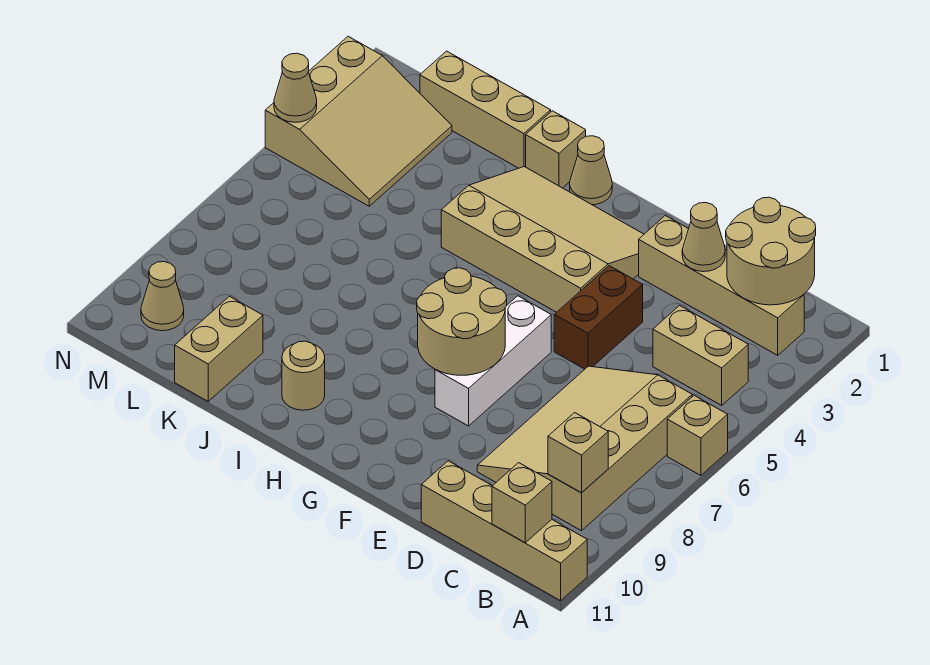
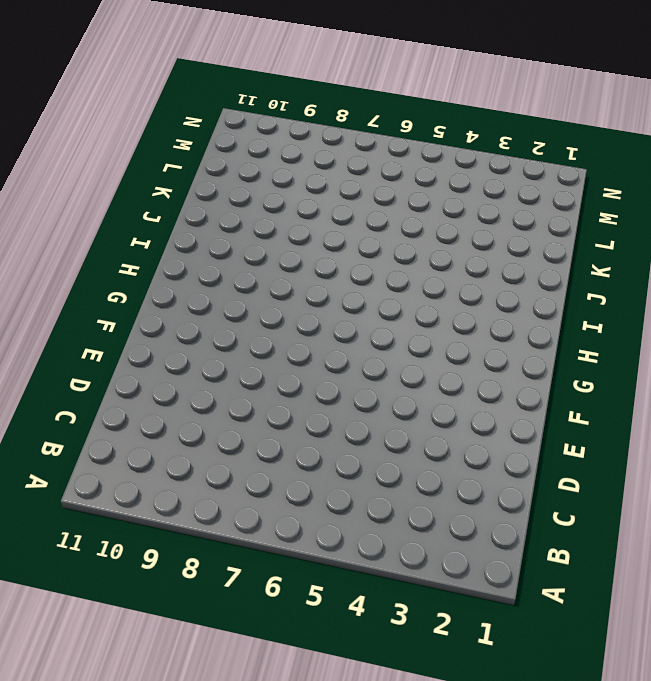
none -> tan brick A6 level 1
none -> tan brick A11:D11 level 1
none -> tan brick B2:E2 level 1

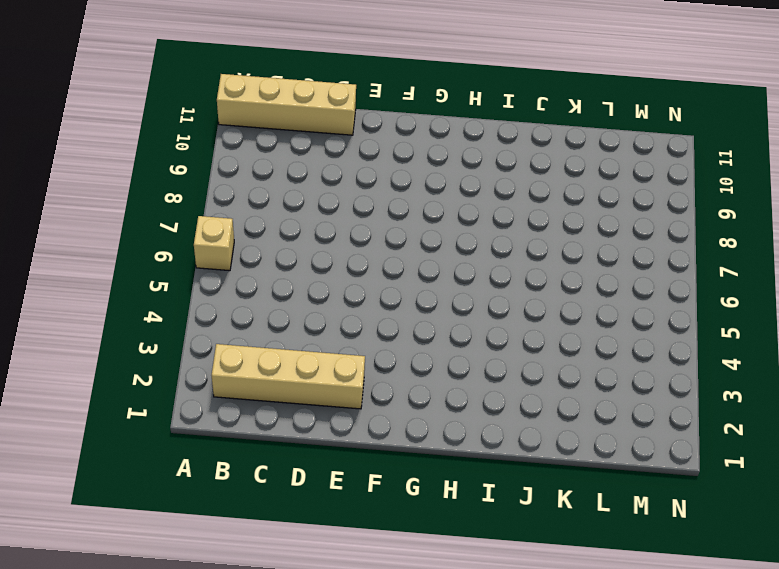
none -> tan brick B4:C4 level 1
none -> tan slope B6:D9 level 1 top B
none -> brown brick E4:E5 level 1

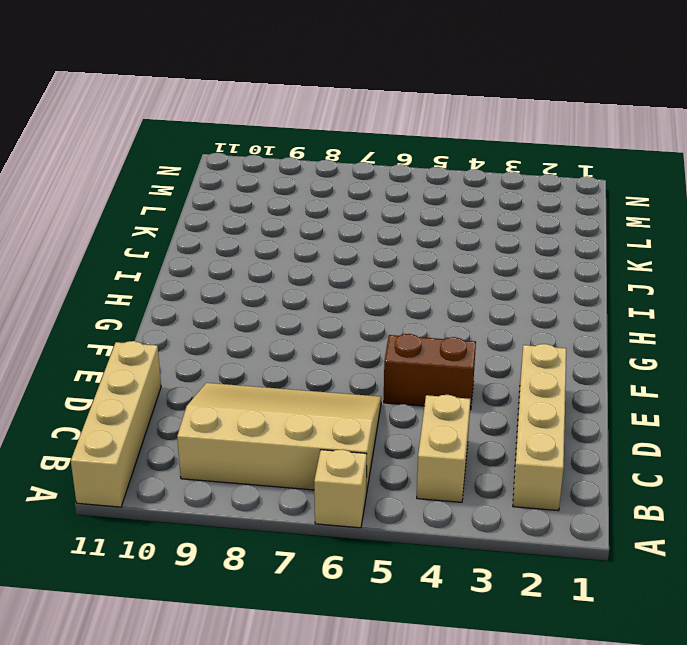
none -> tan slope F2:I4 level 1 top 4
none -> white brick F6:F8 level 1
none -> tan cone H1 level 1

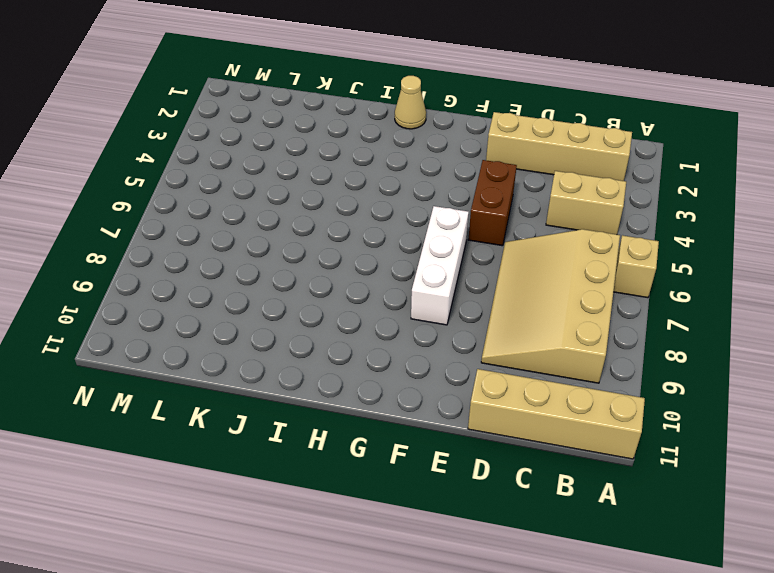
none -> tan slope F2:I4 level 1 top 4
none -> tan brick I1 level 1
none -> tan round brick I10 level 1

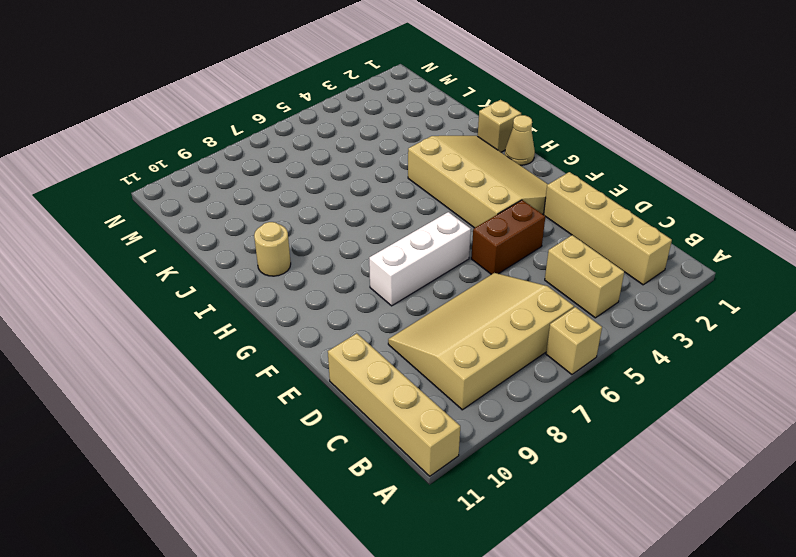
none -> tan brick J1:L1 level 1
none -> tan brick K10:K11 level 1
none -> tan slope L2:N4 level 1 top N

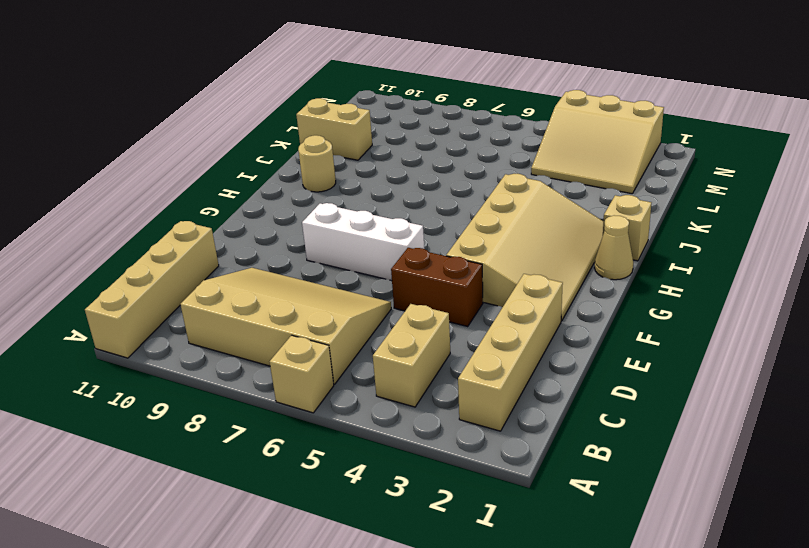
none -> tan brick J1:L1 level 1
none -> tan cone M10 level 1
none -> tan round brick B1:C2 level 2

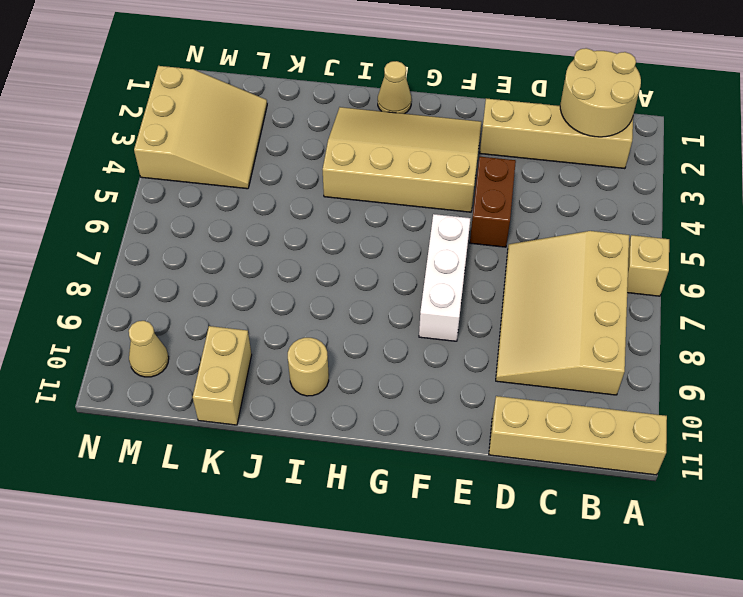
none -> tan brick B4:C4 level 1
none -> tan brick I1 level 1
none -> tan brick J1:L1 level 1

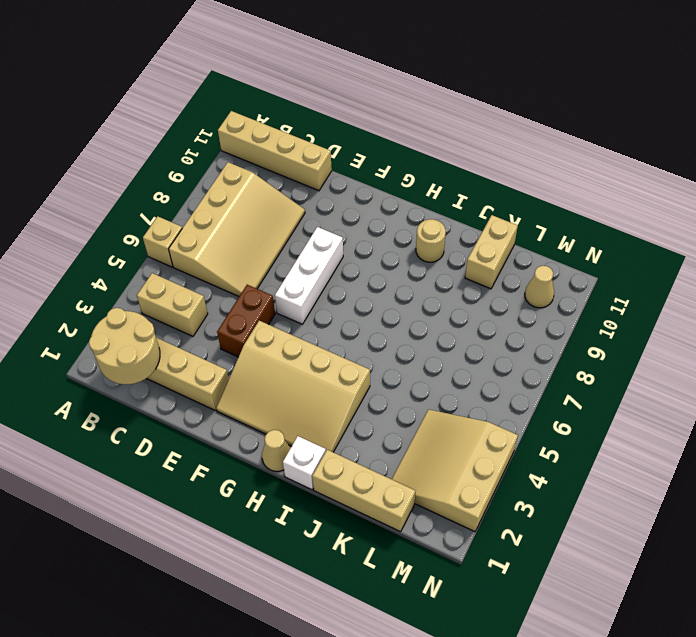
white brick I1 level 1 -> tan brick I1 level 1
none -> tan brick B9 level 2
none -> tan brick B11 level 2
none -> tan cone D2 level 2

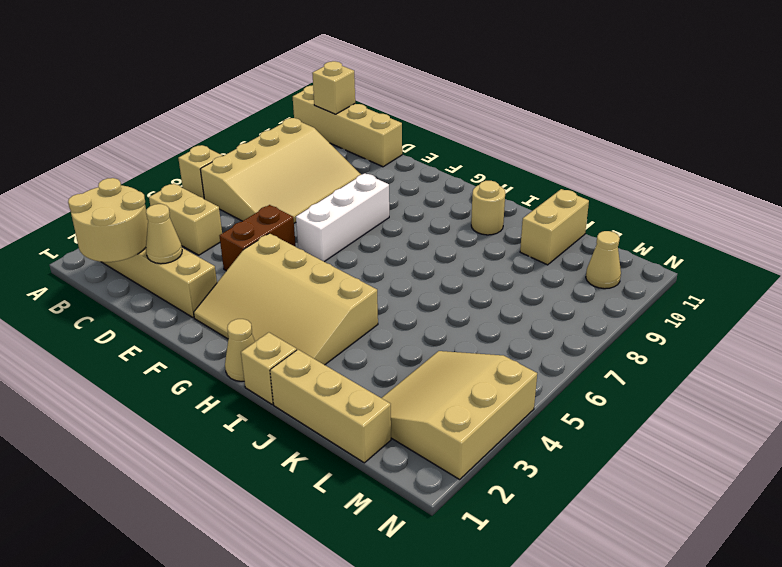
none -> tan brick B9 level 2
none -> tan round brick F7:G8 level 2
none -> tan cone N4 level 2

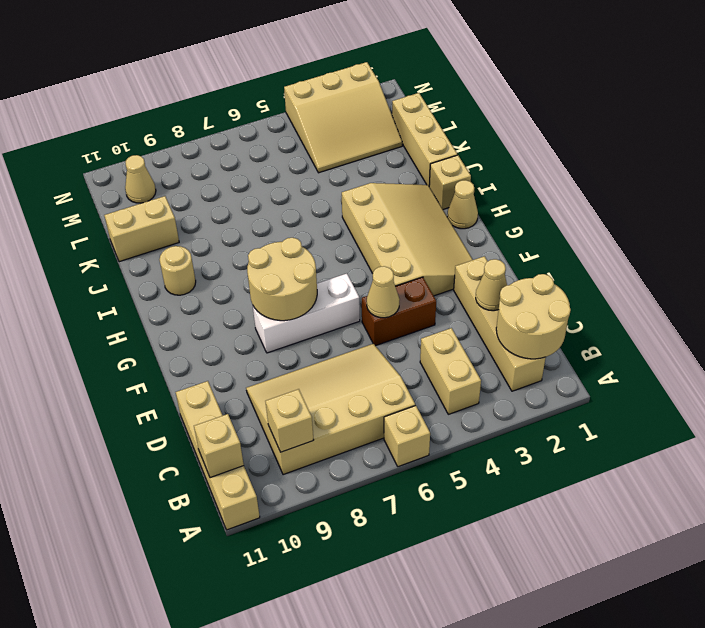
tan cone E5 level 2 -> tan cone N4 level 2

